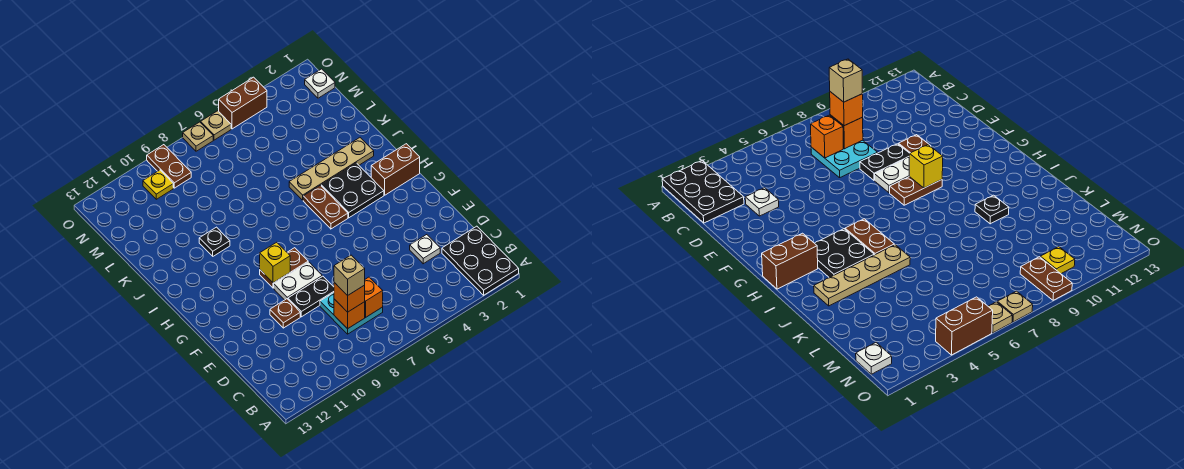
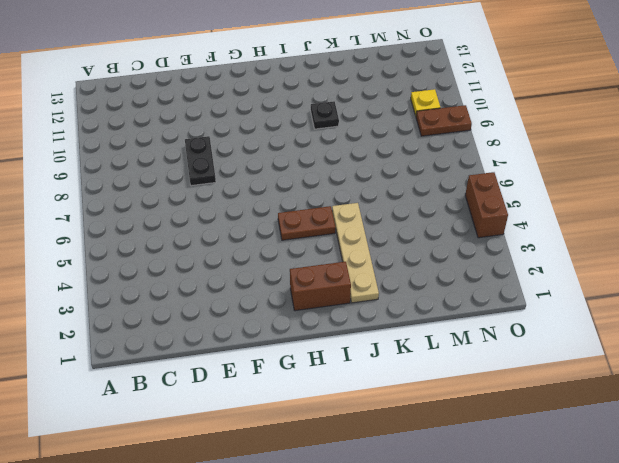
brown brick H2:I2 level 1 -> brown brick H1:H2 level 1
none -> black plate A1:C2 level 1
none -> cyan plate C7:D8 level 1
none -> white plate D3 level 1

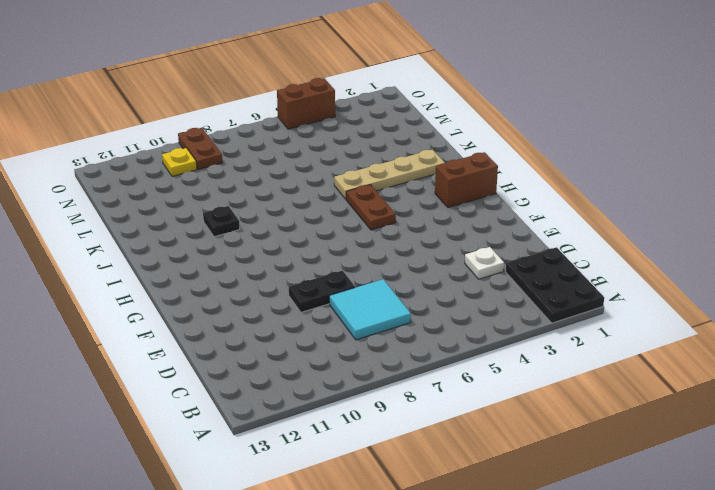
cyan tile C7:D8 level 1 -> cyan plate C7:D8 level 1
none -> brown plate E10 level 1
none -> white plate F8:F9 level 1
none -> brown plate G8:G9 level 1

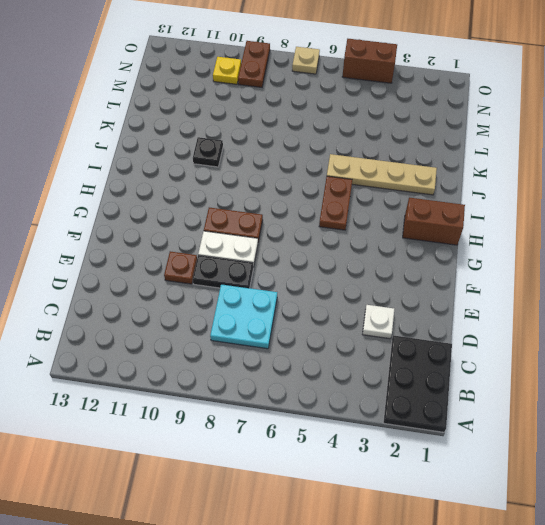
none -> black plate H3:I4 level 1
none -> white plate N1 level 1
none -> tan plate O6 level 1

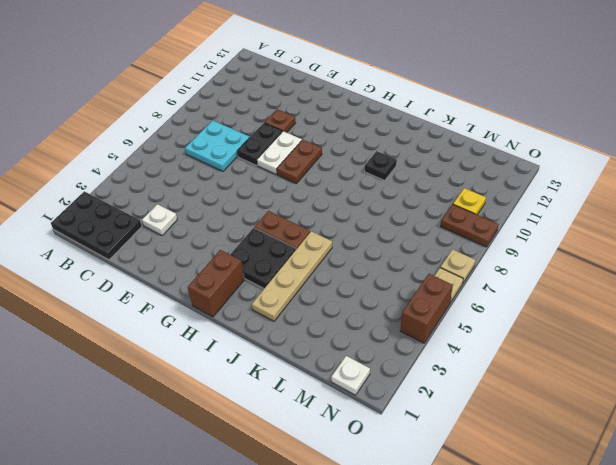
none -> orange brick C7 level 2
none -> orange brick C8 level 2
none -> yellow brick G9 level 2

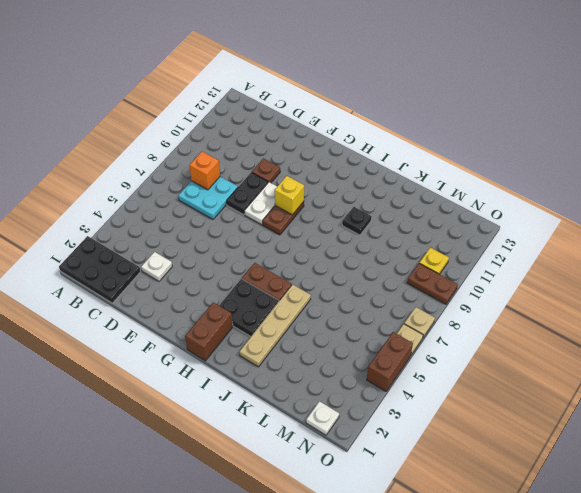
none -> orange brick C7 level 2
none -> orange brick C8 level 3
none -> tan brick C8 level 4

